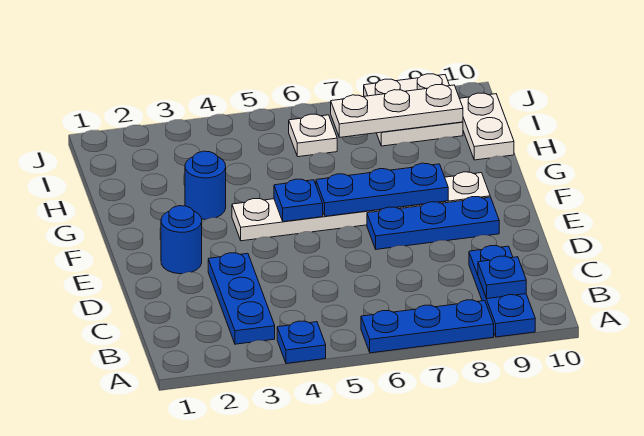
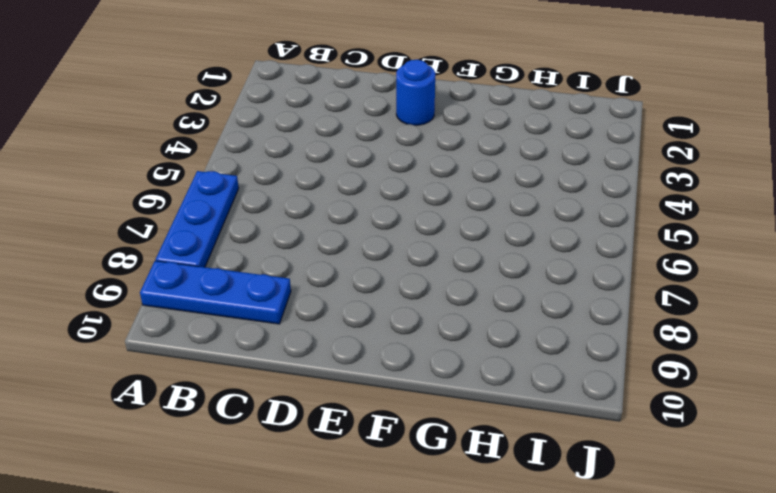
none -> blue plate A4 level 1
none -> blue plate B3:D3 level 1
none -> blue plate E7:E9 level 1

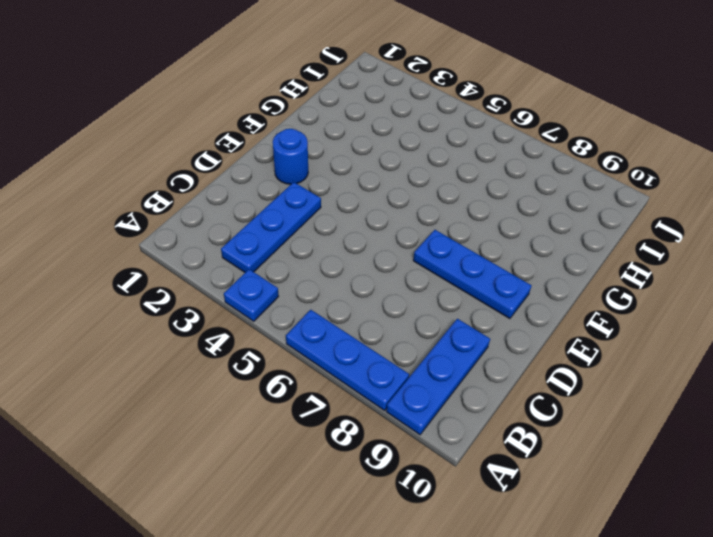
none -> white plate F4:F9 level 1
none -> blue round brick G3 level 1
none -> white plate H10:I10 level 1

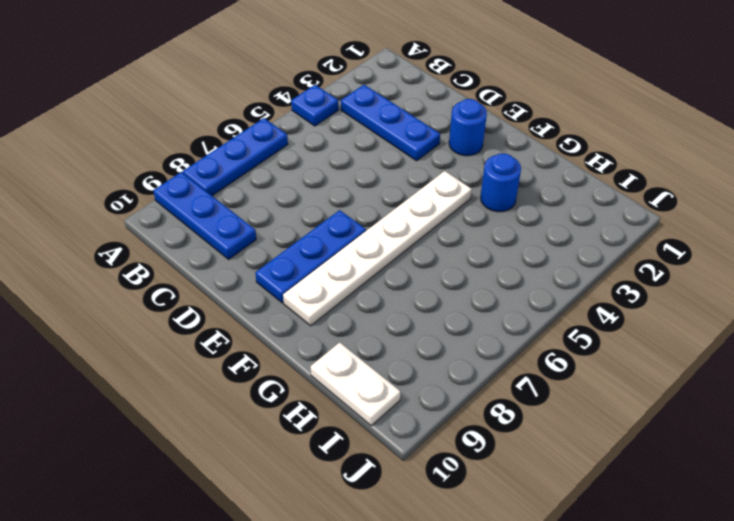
none -> white plate I6 level 1
none -> white plate I8:J9 level 1
none -> blue plate B9 level 2

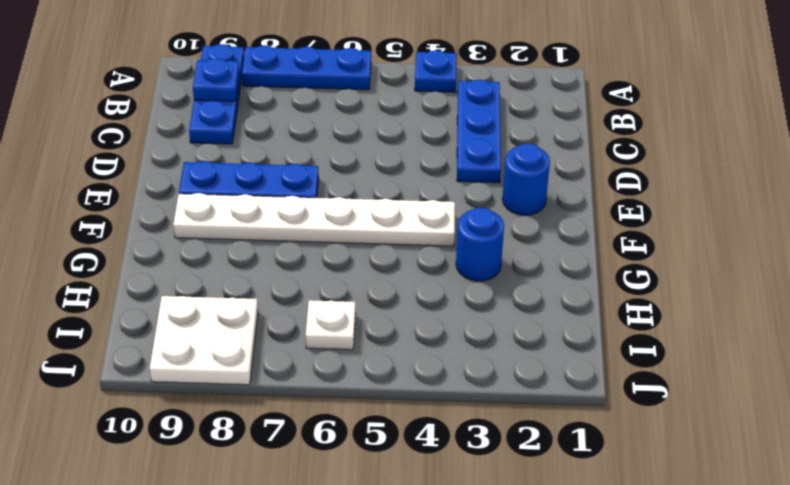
none -> white plate H10:I10 level 1
none -> blue plate F5 level 2
none -> blue plate F6:F8 level 2

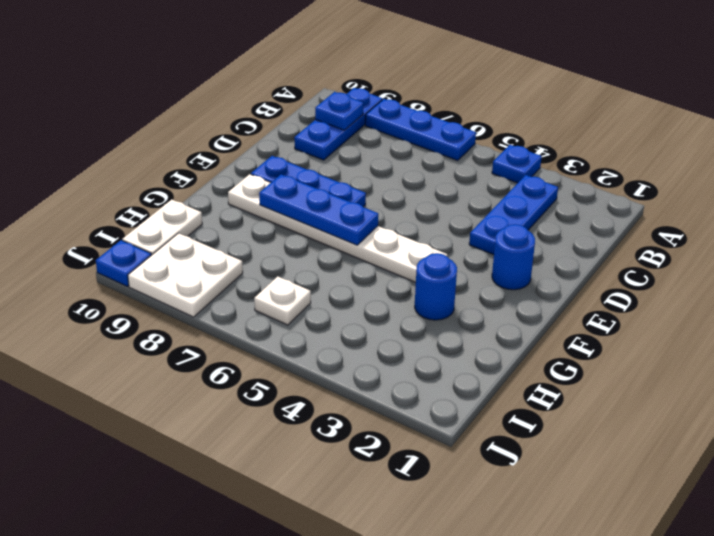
blue plate J10 level 1 -> blue plate F5 level 2
none -> white plate I7:I9 level 2

